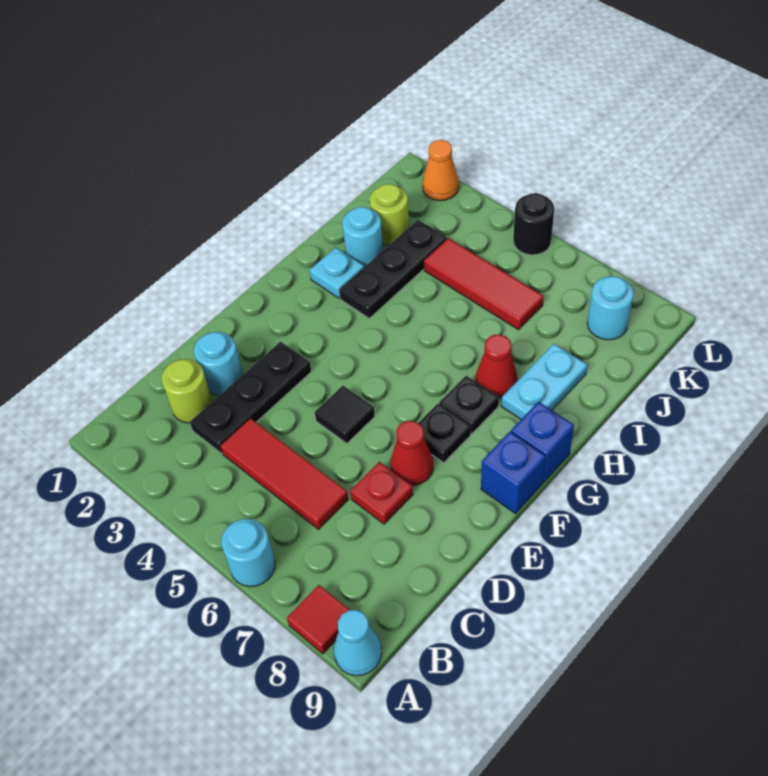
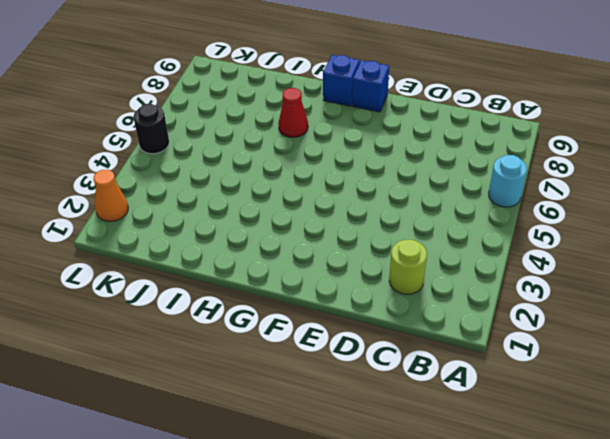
none -> red tile A8 level 1
none -> cyan cone A9 level 1
none -> black plate C3:E3 level 1

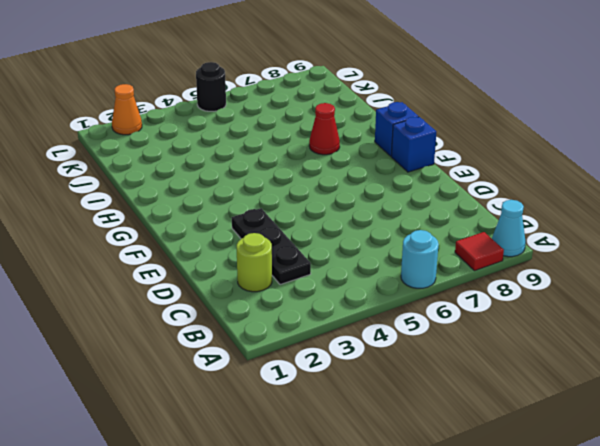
none -> red tile C4:C6 level 1
none -> cyan round brick D2 level 1
none -> red plate D7 level 1

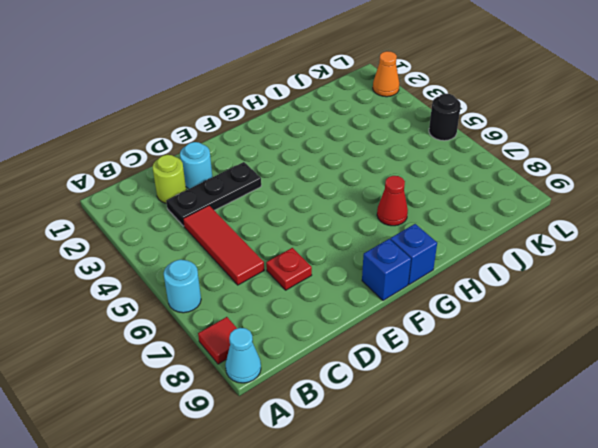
none -> black tile E5 level 1
none -> red cone E7 level 1
none -> black plate F7 level 1

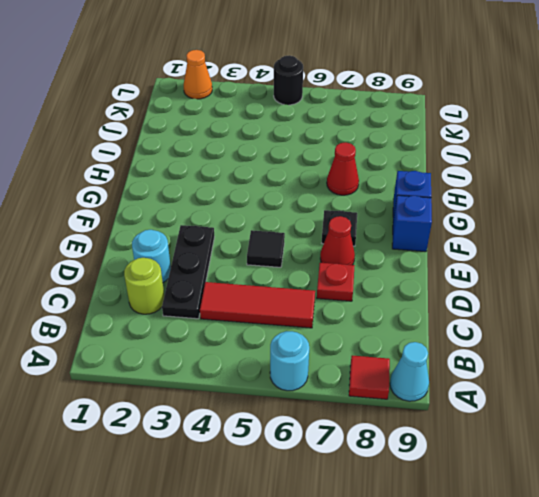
none -> black plate G7 level 1
none -> cyan plate H2 level 1
none -> black plate H3:J3 level 1

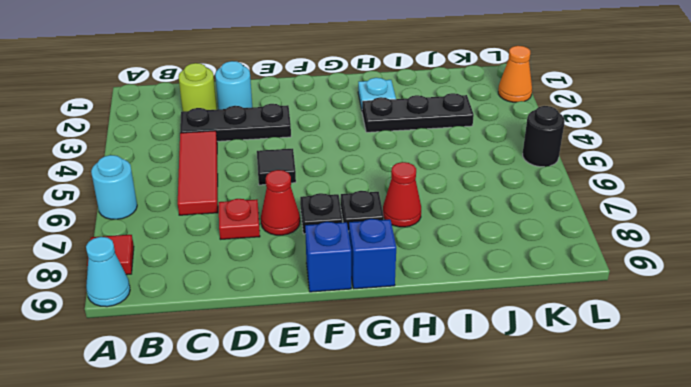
none -> cyan plate H8:I8 level 1
none -> cyan round brick I2 level 1
none -> lime round brick J2 level 1

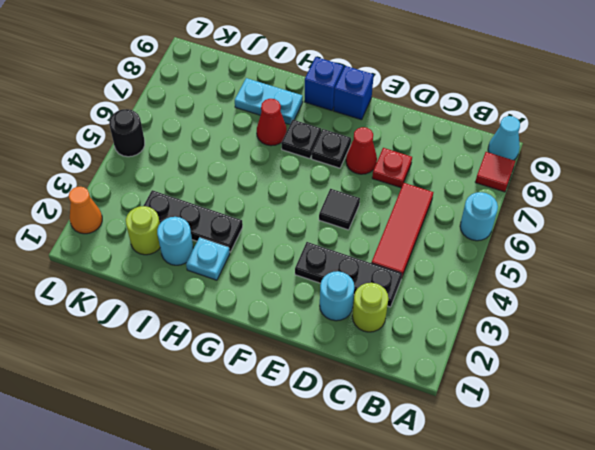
none -> red tile J4:J6 level 1
none -> cyan round brick K8 level 1

